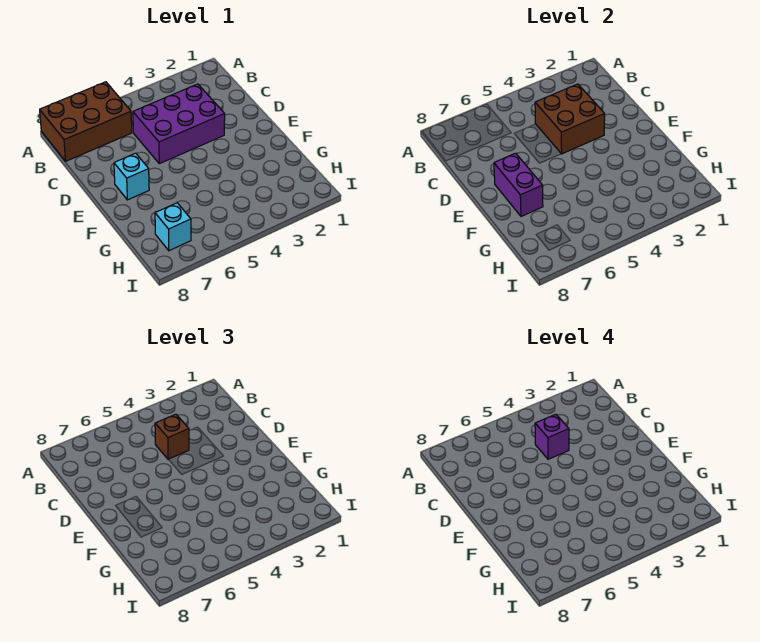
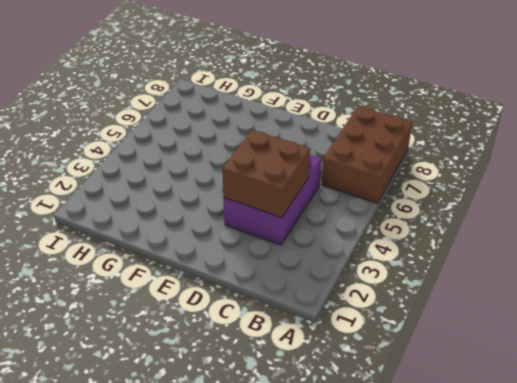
none -> cyan brick E7 level 1
none -> cyan brick H7 level 1

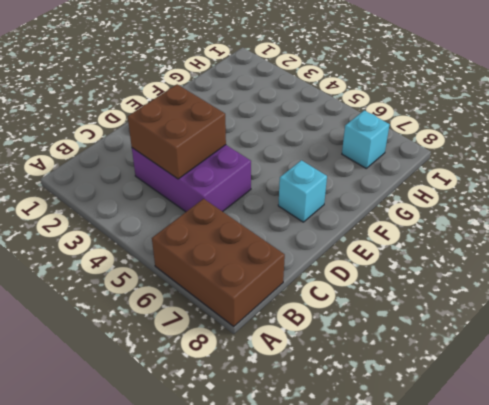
none -> purple brick E7:F7 level 2
none -> brown brick C4 level 3

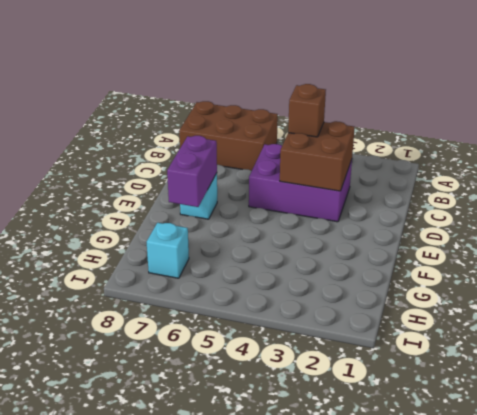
none -> purple brick C4 level 4

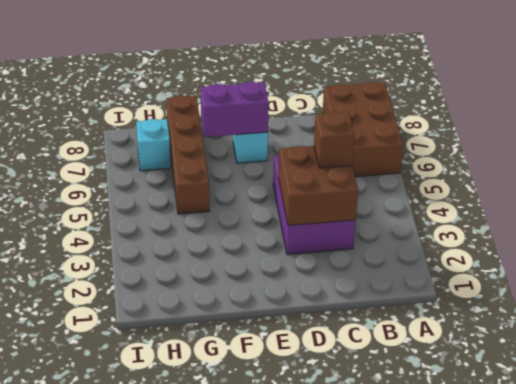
brown brick G5:G8 level 1 -> none
none -> purple brick C4 level 4

